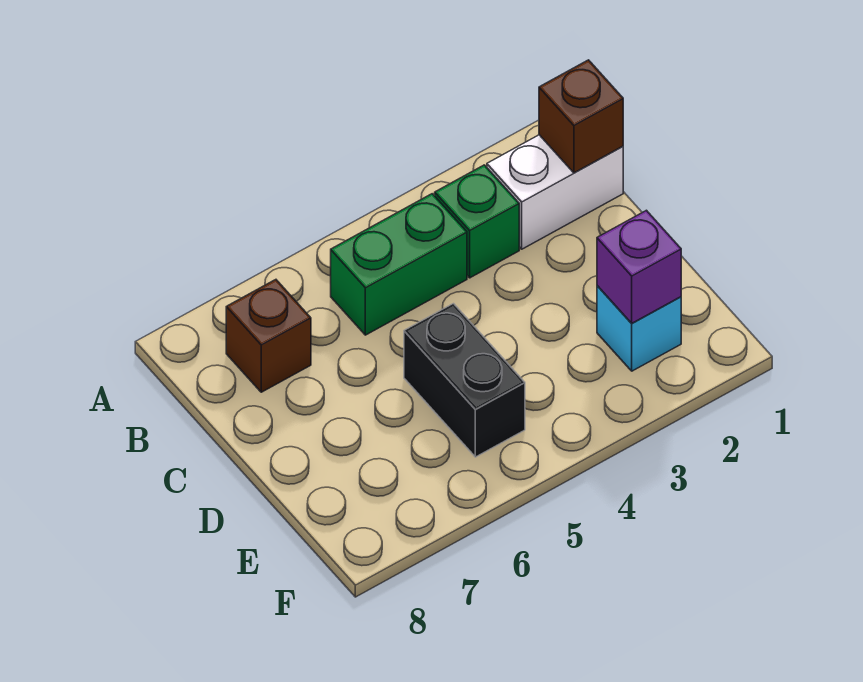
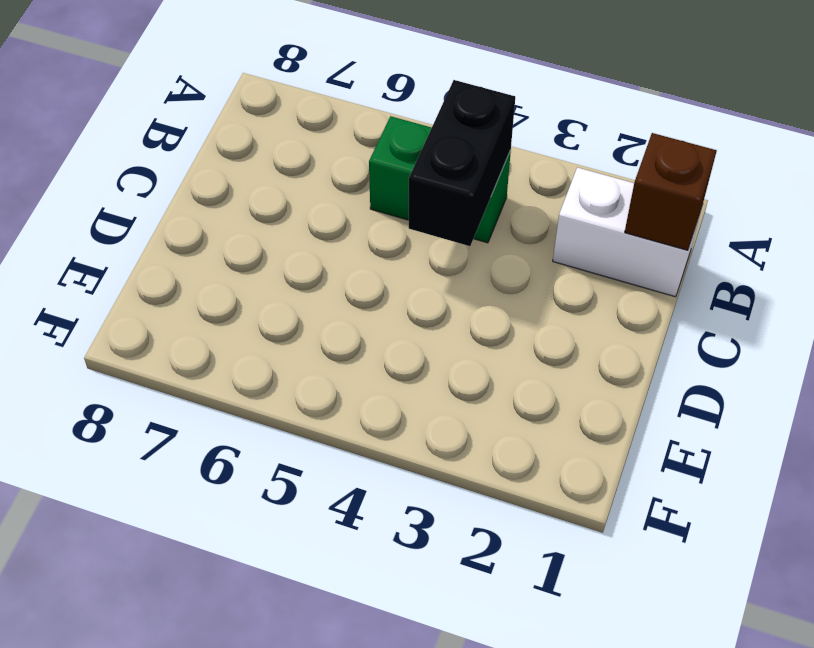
black brick B4:C4 level 2 -> black brick D5:E5 level 1
none -> green brick B3 level 1
none -> brown brick B7 level 1

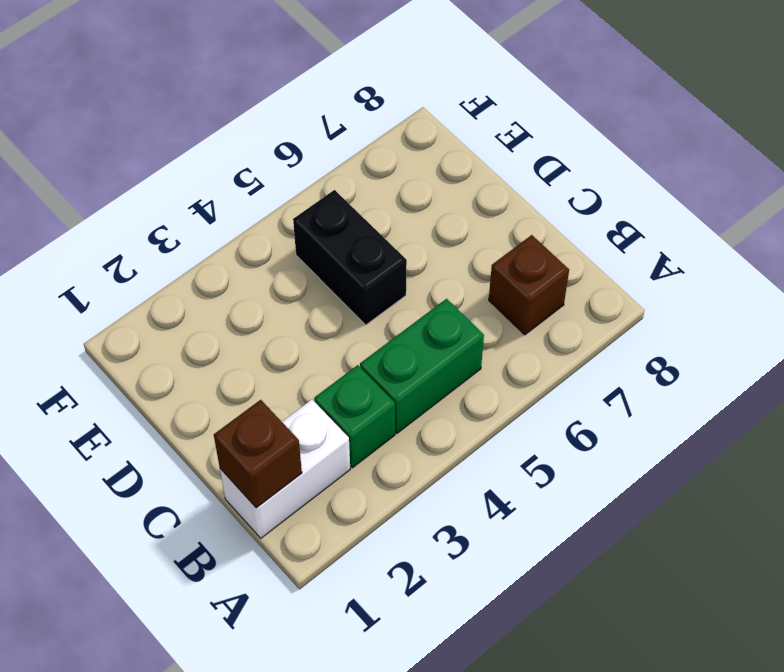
none -> cyan brick E2 level 1
none -> purple brick E2 level 2

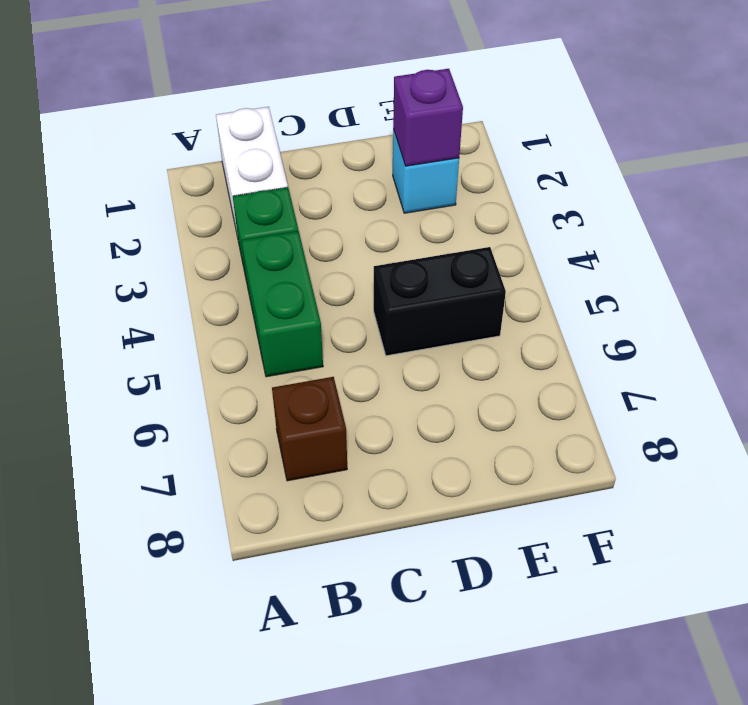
none -> brown brick B1 level 2

